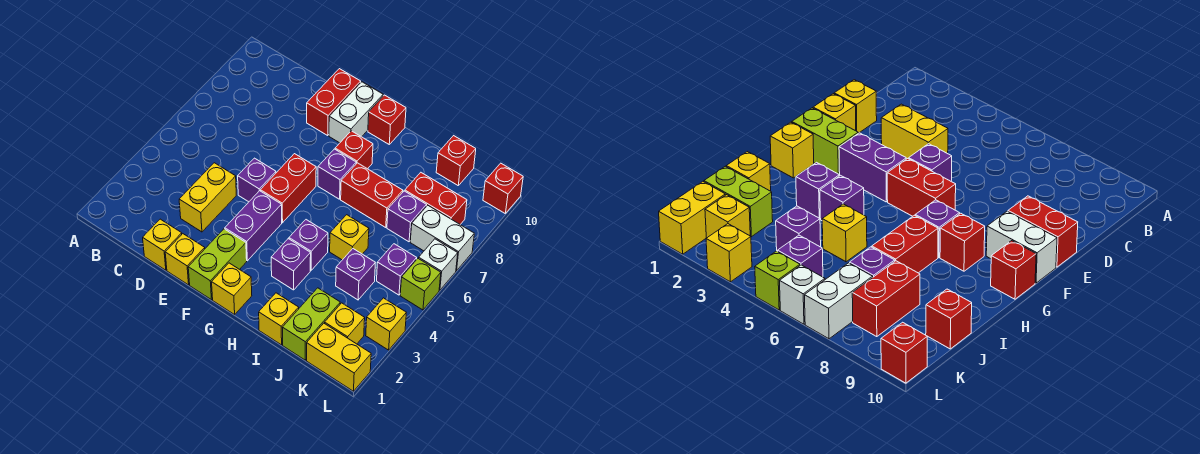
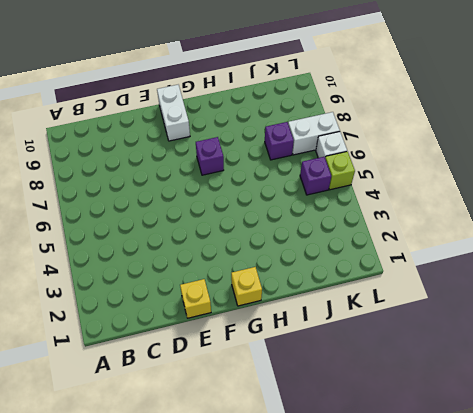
none -> yellow brick D1 level 1
none -> yellow brick D3:D4 level 1
none -> purple brick E5 level 1
none -> red brick E9:E10 level 1

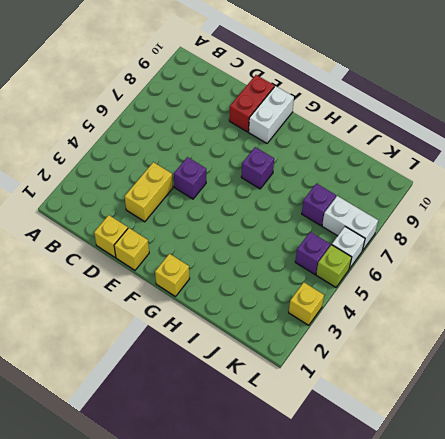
none -> lime brick F1:F2 level 1
none -> purple brick F3:F4 level 1
none -> red brick F5:F6 level 1
none -> red brick G8 level 1

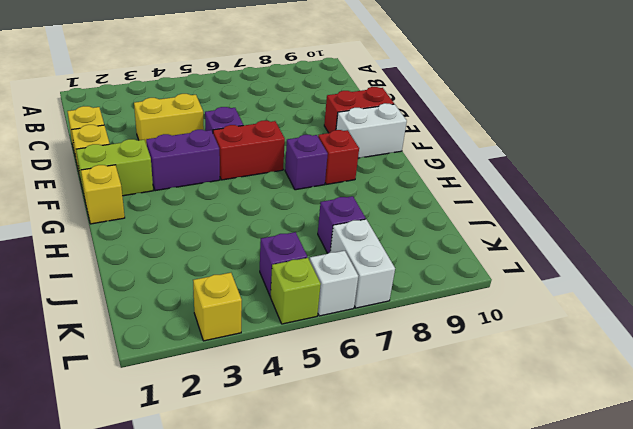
none -> red brick G10 level 1
none -> purple brick H3 level 1
none -> purple brick H4 level 1
none -> red brick H7:I7 level 1

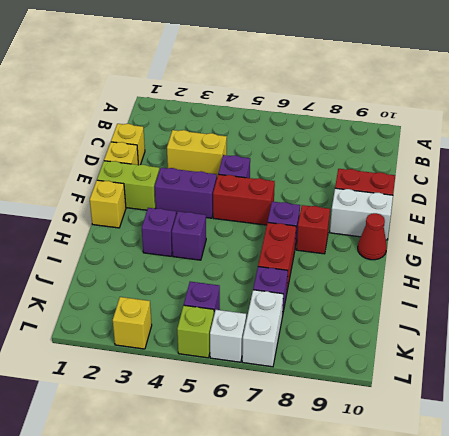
red cone G10 level 1 -> red brick G10 level 1
none -> yellow brick I1 level 1
none -> yellow brick I5 level 1
none -> lime brick J1:J2 level 1
none -> purple brick J4 level 1

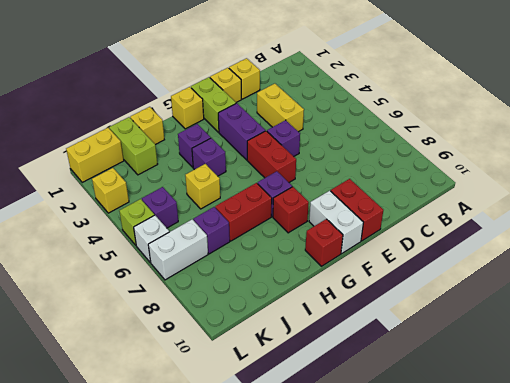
none -> purple brick J4 level 1
none -> red brick J8:K8 level 1
none -> red brick J10 level 1
none -> yellow brick K2 level 1

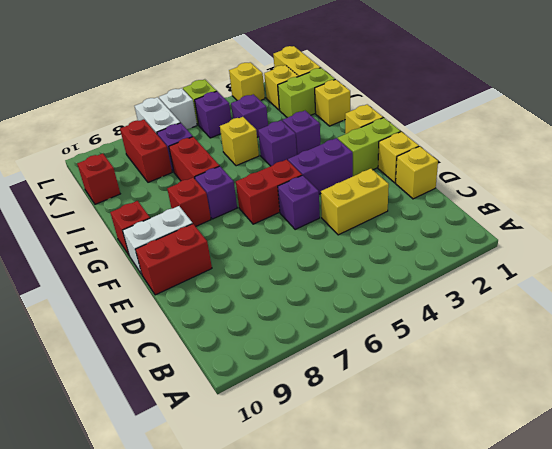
none -> red brick L10 level 1

